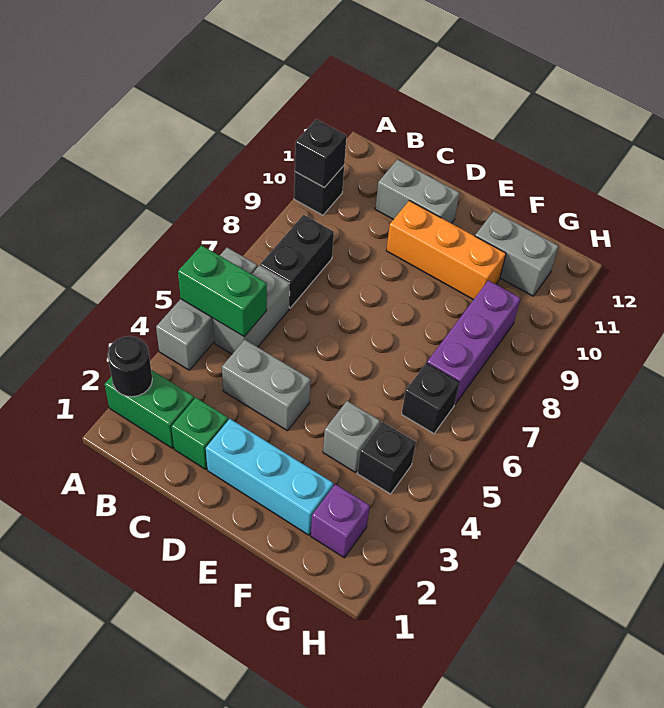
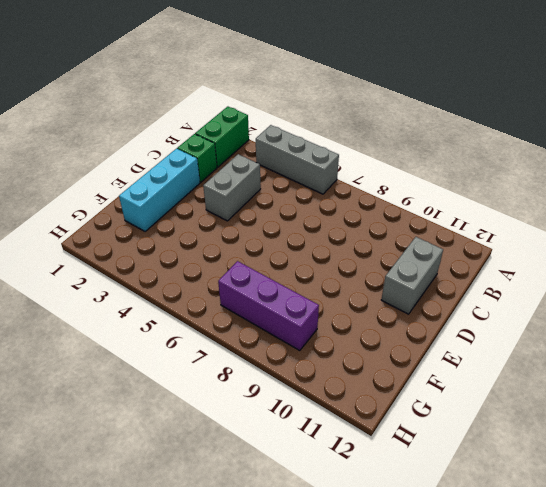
none -> black brick A10 level 1
none -> grey brick B5:B6 level 1
none -> black brick B7:B8 level 1

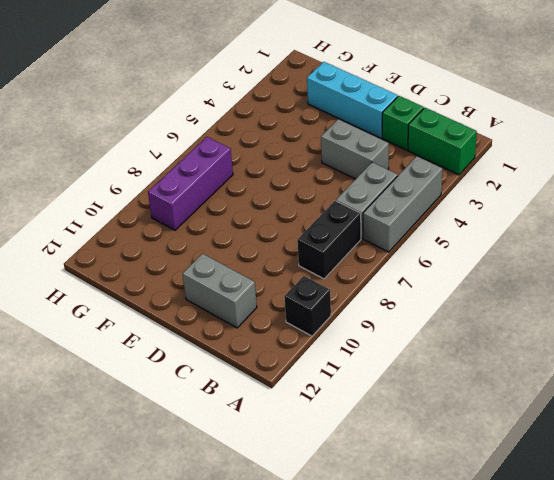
none -> orange brick D10:F10 level 1
none -> grey brick F4 level 1
none -> grey brick F11:G11 level 1

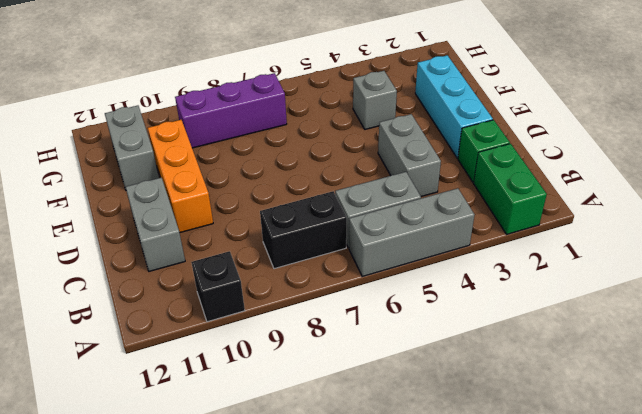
none -> purple brick G2 level 1
none -> black brick G4 level 1
none -> black brick G6 level 1

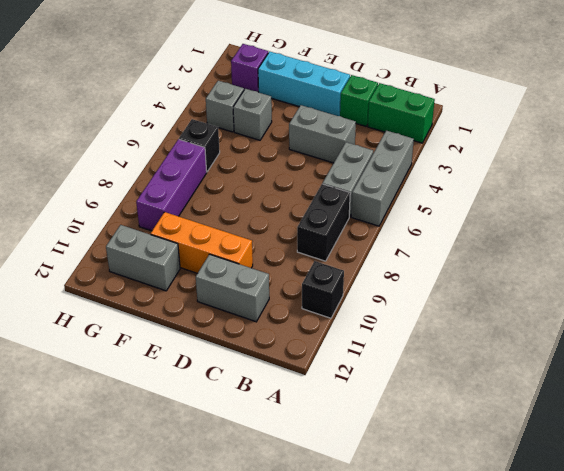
grey brick G4 level 1 -> black brick G4 level 1
none -> black round brick A2 level 2
none -> green brick A5:B5 level 2
none -> black brick A10 level 2

